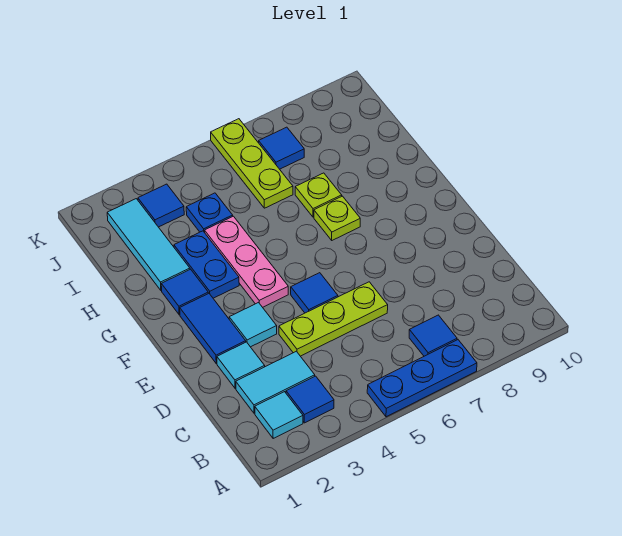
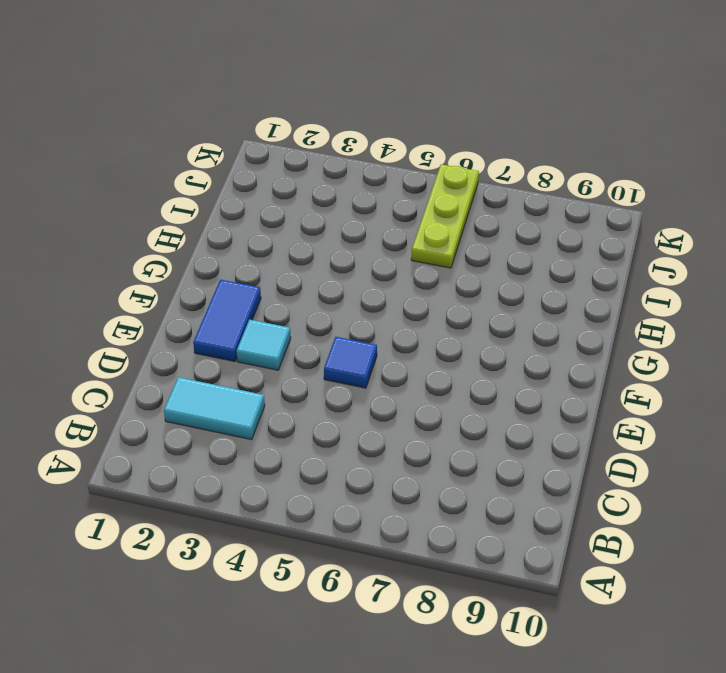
none -> blue plate A5:A7 level 1
none -> cyan tile B2 level 1
none -> blue tile B3 level 1

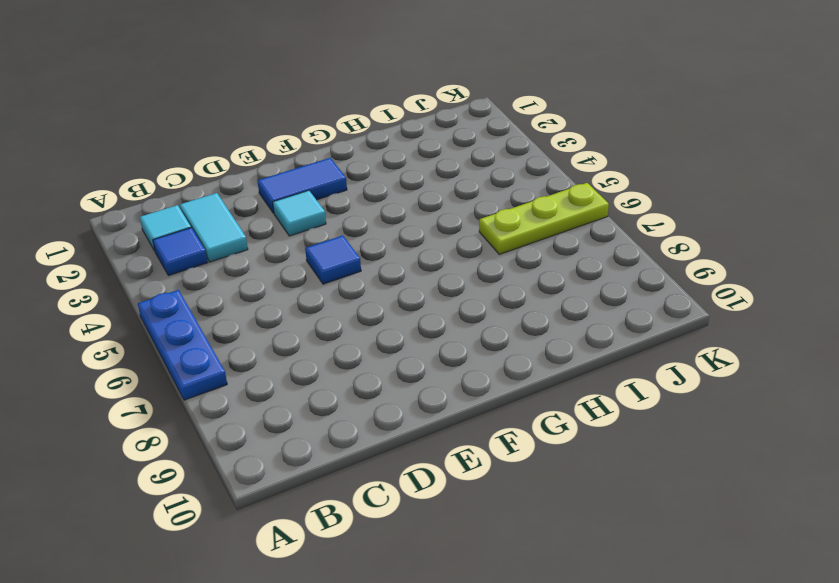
none -> blue tile B7 level 1
none -> cyan tile D2 level 1
none -> lime plate D4:D6 level 1

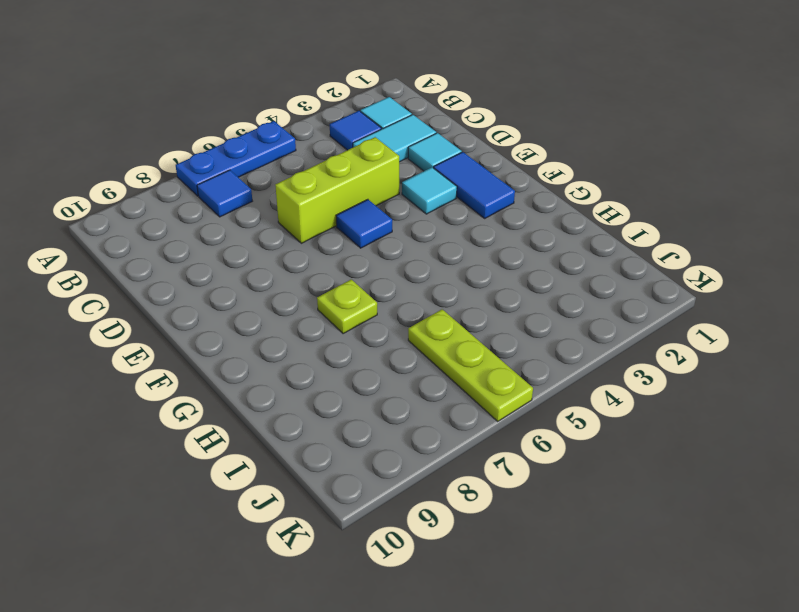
lime brick D4:D6 level 1 -> lime plate D4:D6 level 1
none -> pink plate F4:H4 level 1
none -> blue tile G2 level 1
none -> blue plate G3:H3 level 1

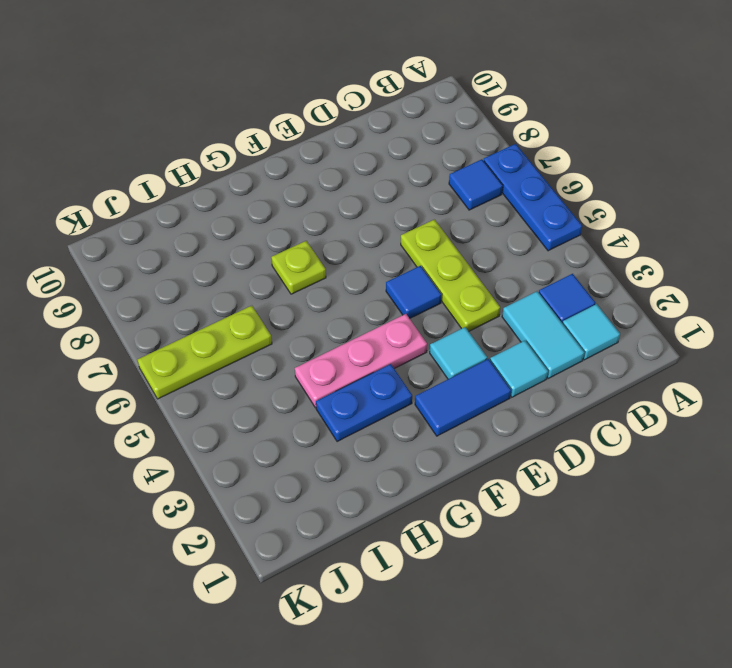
none -> blue tile G2 level 1
none -> cyan tile H2:J2 level 1
none -> lime plate H7 level 1

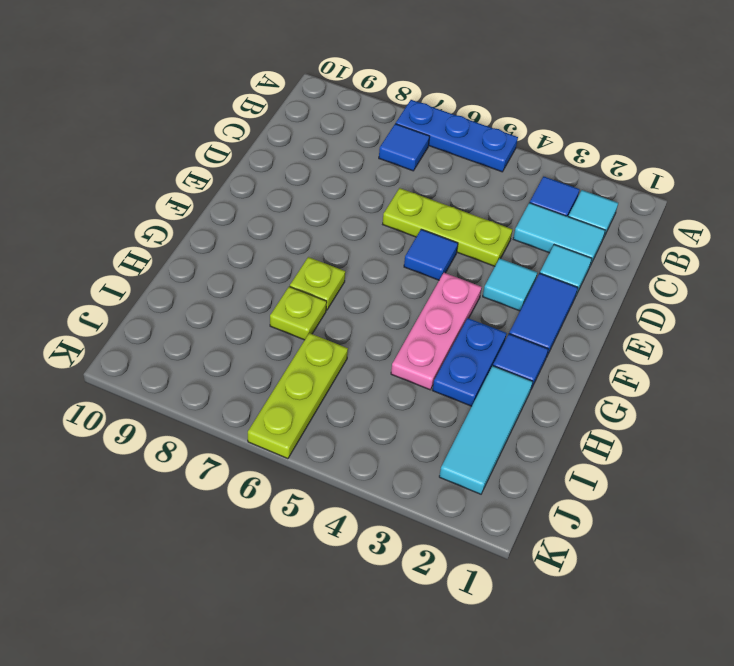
none -> blue plate I4 level 1
none -> blue tile J3 level 1
none -> blue tile J7 level 1

